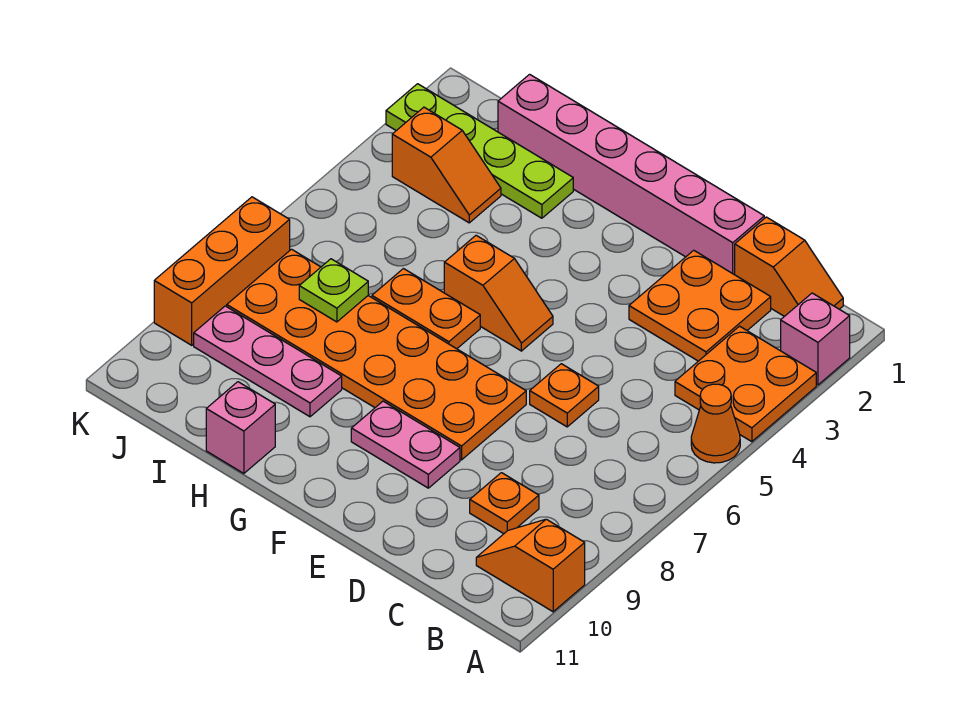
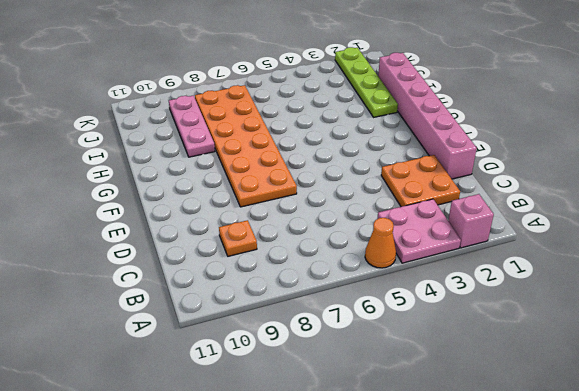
pink plate A3:B4 level 1 -> orange plate A3:B4 level 1
none -> orange slope A10:B10 level 1 top A
none -> orange slope B1:C1 level 1 top C
none -> orange plate D6 level 1

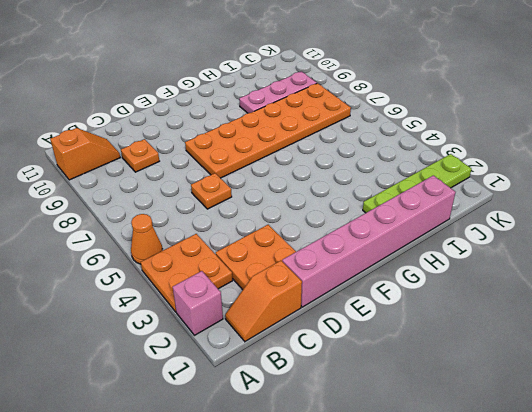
none -> pink plate E9:F9 level 1
none -> orange slope F5:G5 level 1 top G
none -> orange plate G6:H6 level 1

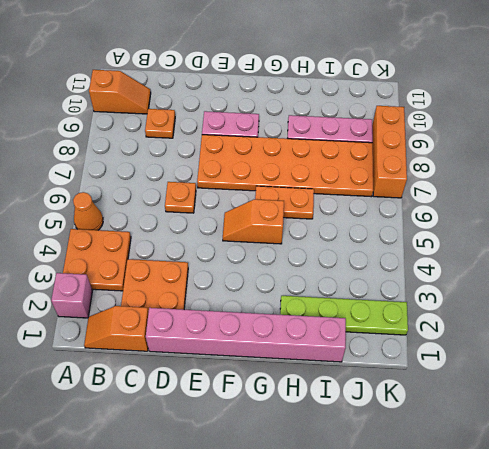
none -> pink brick H11 level 1
none -> orange slope I3:J3 level 1 top J
none -> lime plate I7 level 2

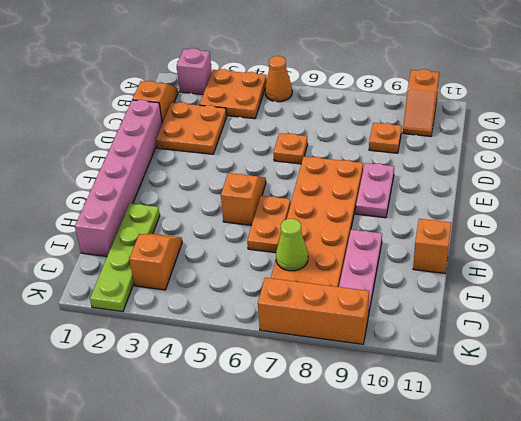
orange brick H11 level 1 -> pink brick H11 level 1
lime cone I7 level 2 -> lime plate I7 level 2

